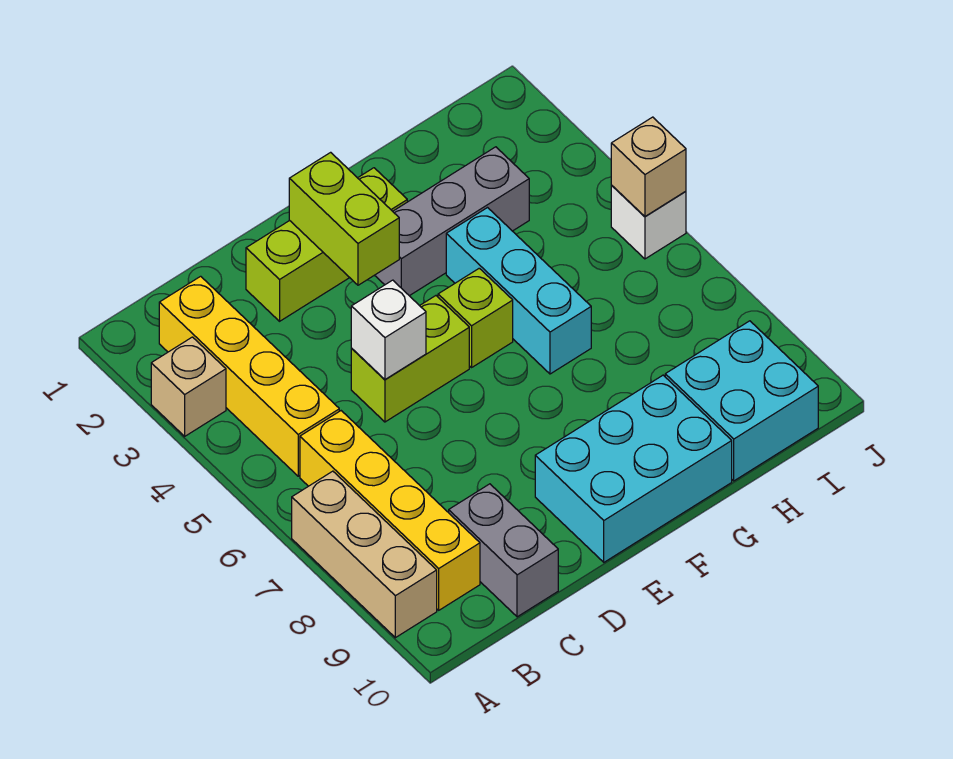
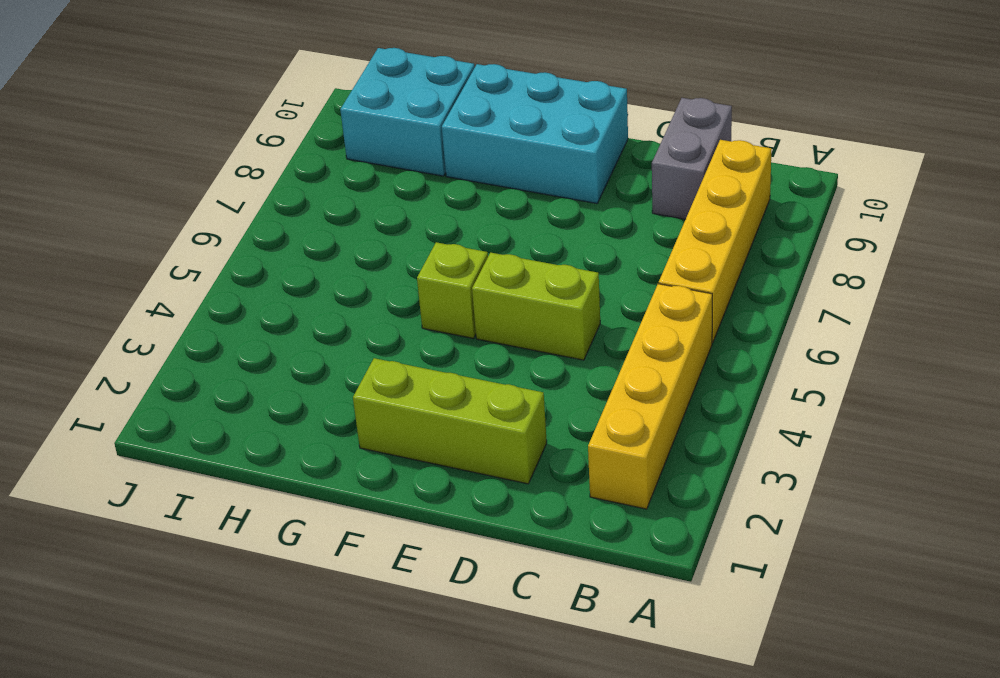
none -> tan brick A3 level 1
none -> tan brick A7:A9 level 1
none -> grey brick F3:H3 level 1

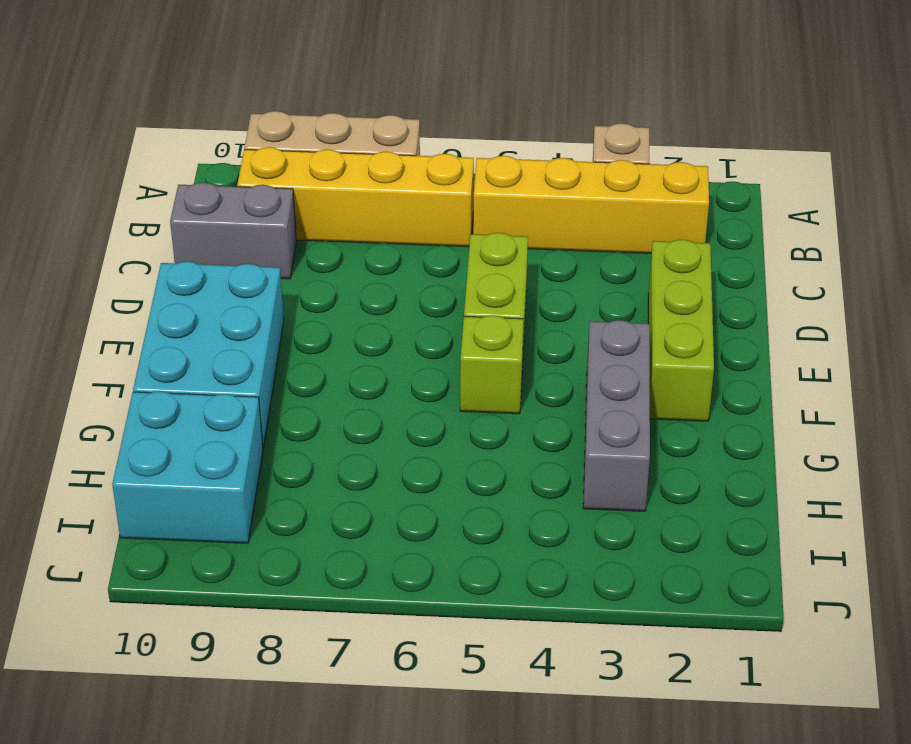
none -> cyan brick G4:G6 level 1
none -> white brick J5 level 1
none -> white brick D5 level 2

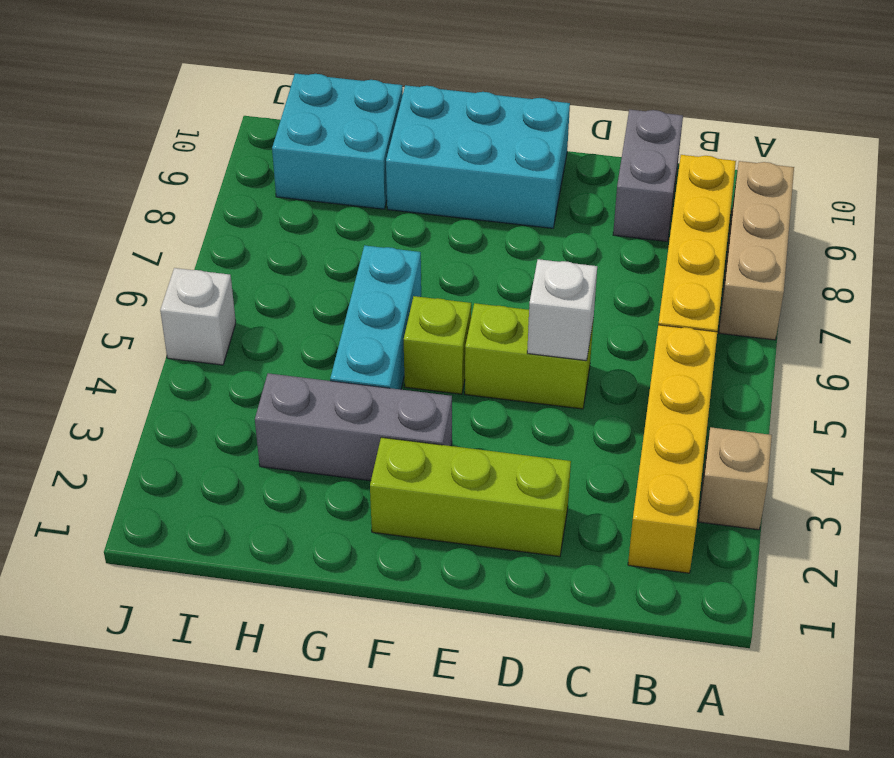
none -> lime brick E2:E3 level 2
none -> tan brick J5 level 2

